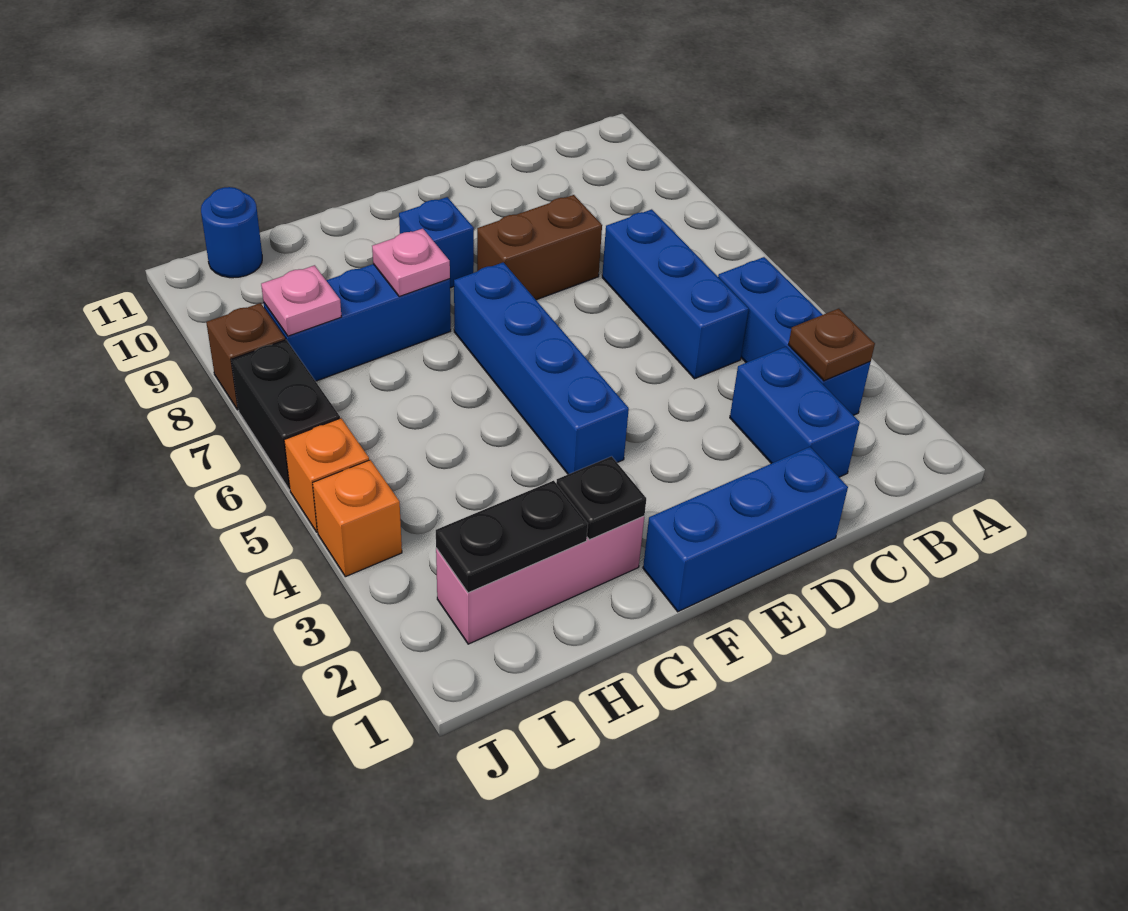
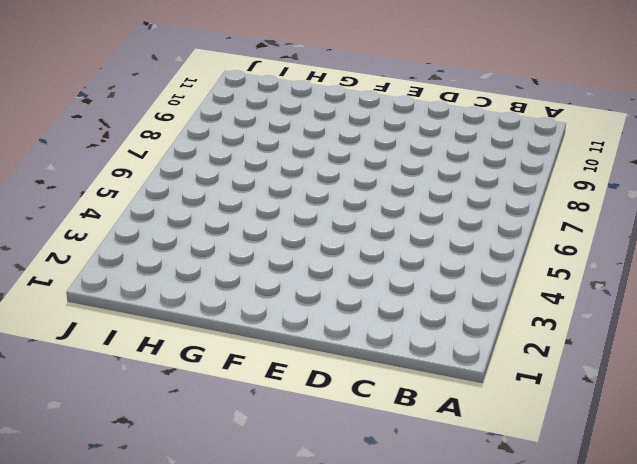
none -> blue brick B3:B5 level 1
none -> blue brick C2:C3 level 1
none -> blue brick C5:C7 level 1

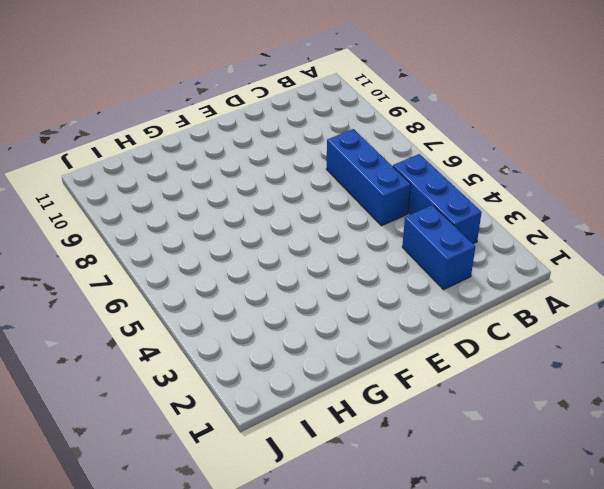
none -> blue brick D1:F1 level 1
none -> brown brick D8:E8 level 1
none -> blue brick F4:F7 level 1

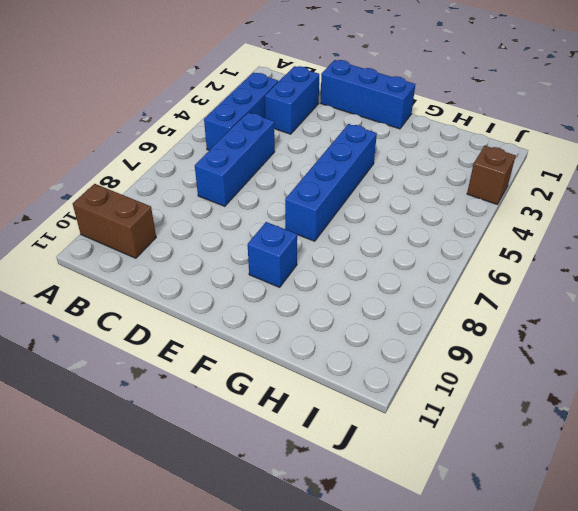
brown brick A10:B10 level 1 -> brown brick D8:E8 level 1
brown brick J3 level 1 -> brown brick J8 level 1
none -> pink brick G2:I2 level 1
none -> blue brick G8:I8 level 1
none -> blue round brick I11 level 1

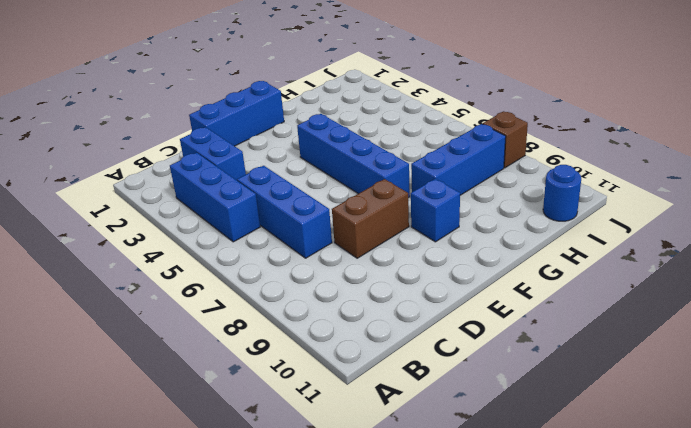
none -> pink brick G2:I2 level 1
none -> orange brick J4 level 1
none -> orange brick J5 level 1

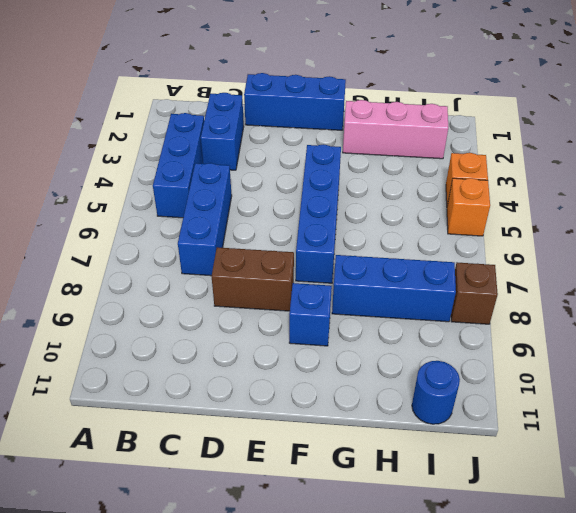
none -> black brick J6:J7 level 1
none -> brown plate B3 level 2
none -> black plate G2 level 2

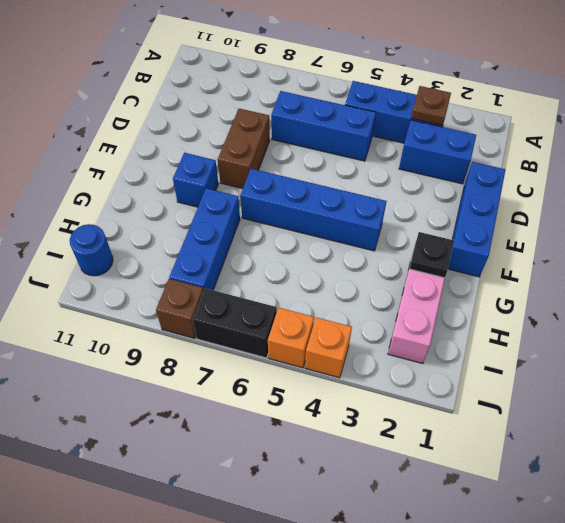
none -> pink plate G8 level 2
none -> black plate H2:I2 level 2
none -> pink plate I8 level 2

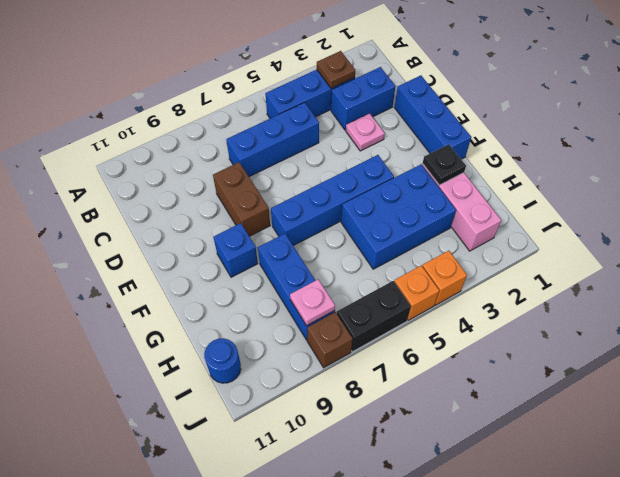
pink plate D3 level 1 -> pink plate G8 level 2
blue brick G3:H5 level 1 -> none
none -> black plate H2:I2 level 2

